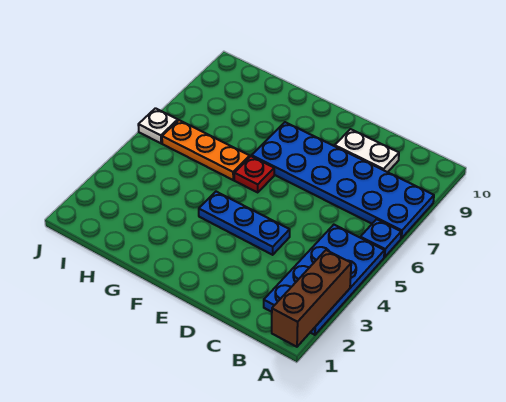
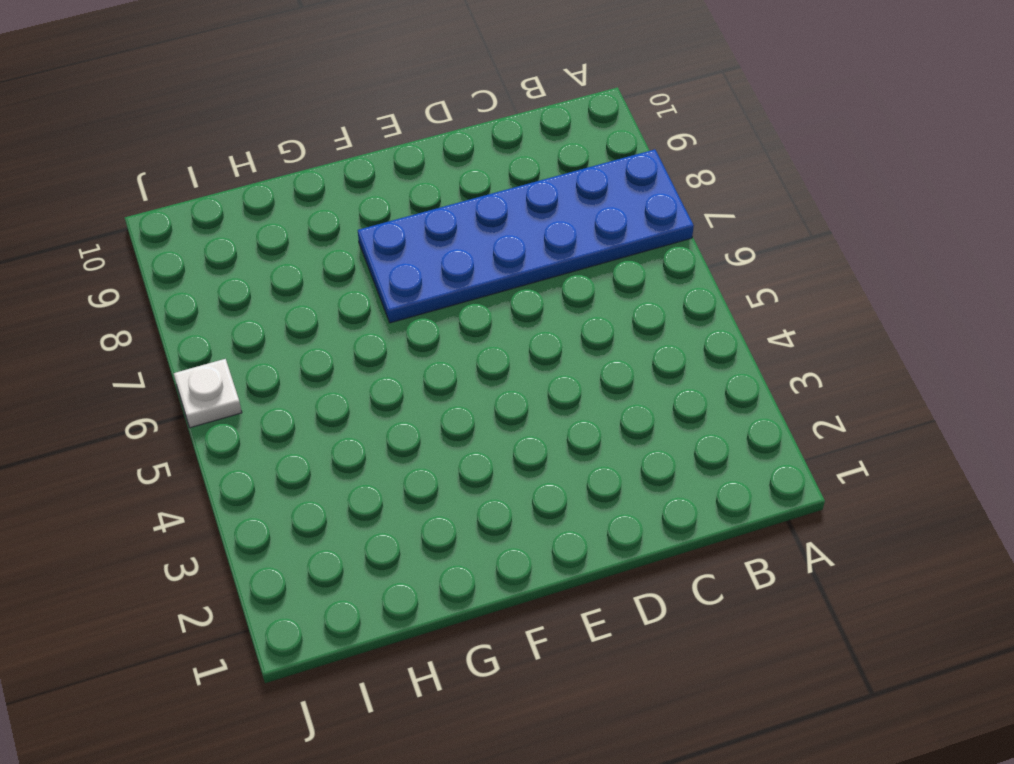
none -> blue plate A2:B5 level 1
none -> blue plate A6 level 1

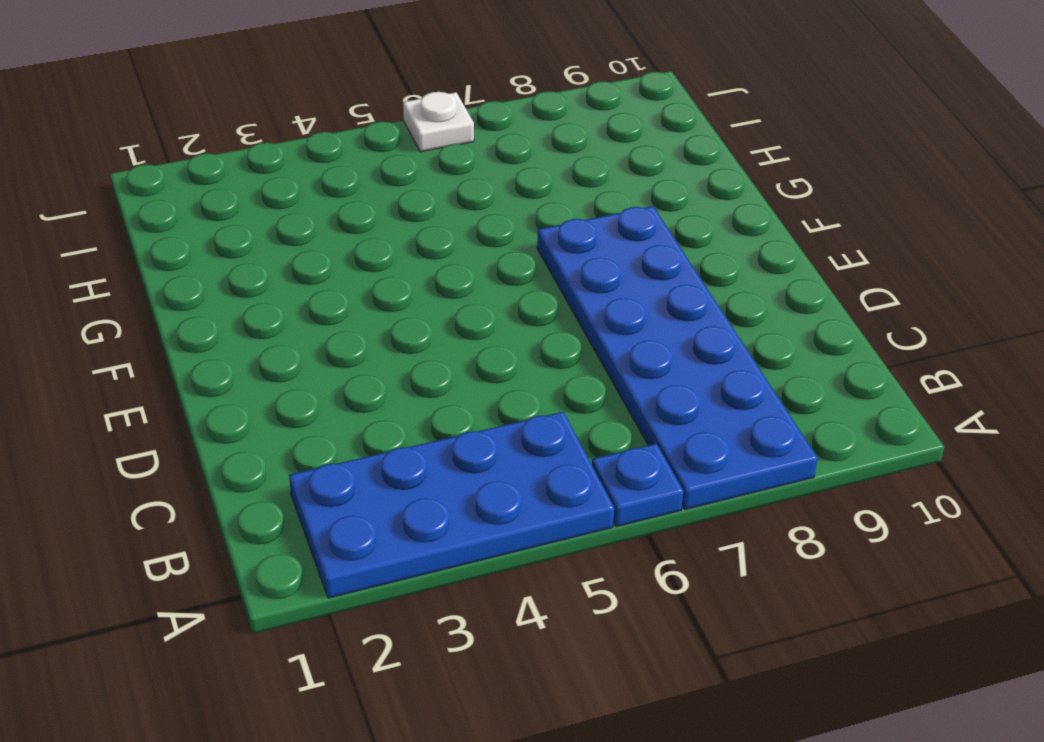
none -> white plate C9:D9 level 1
none -> blue plate D4:F4 level 1

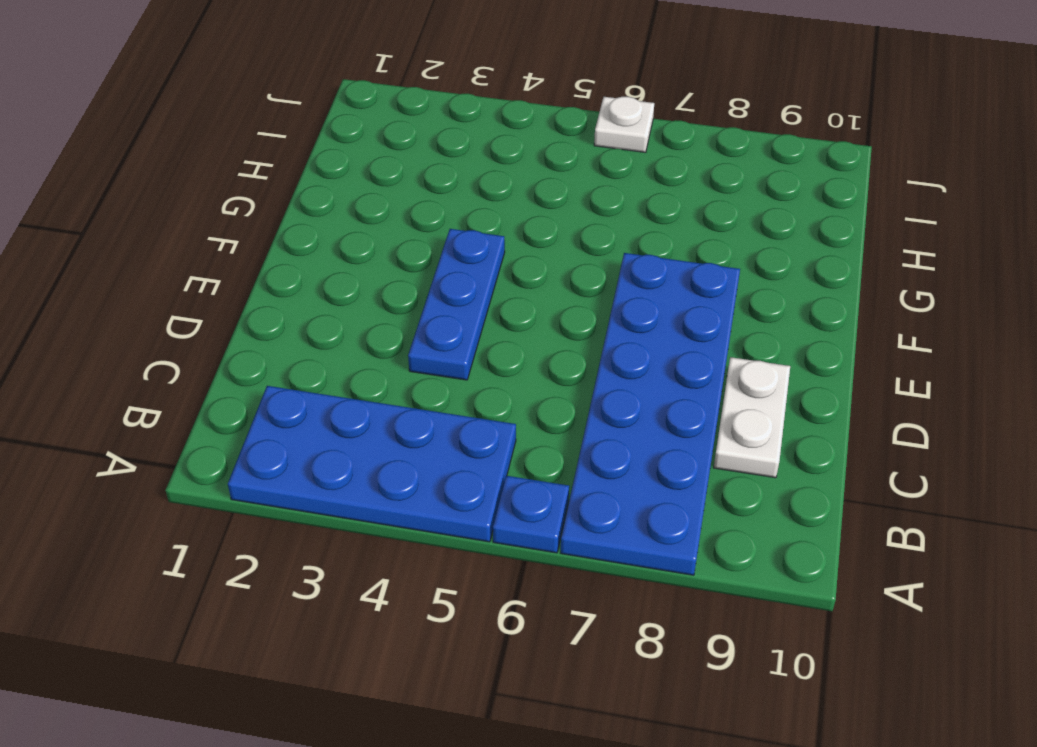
none -> red plate F6 level 1
none -> orange plate G6:I6 level 1

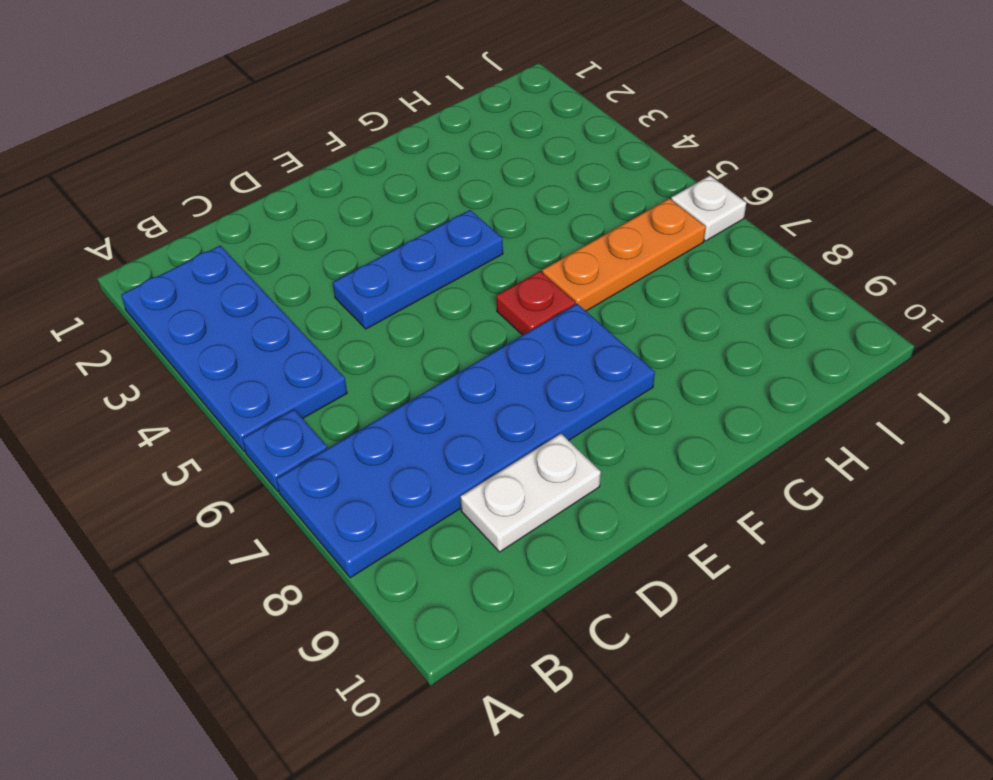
none -> brown brick A1:A3 level 2

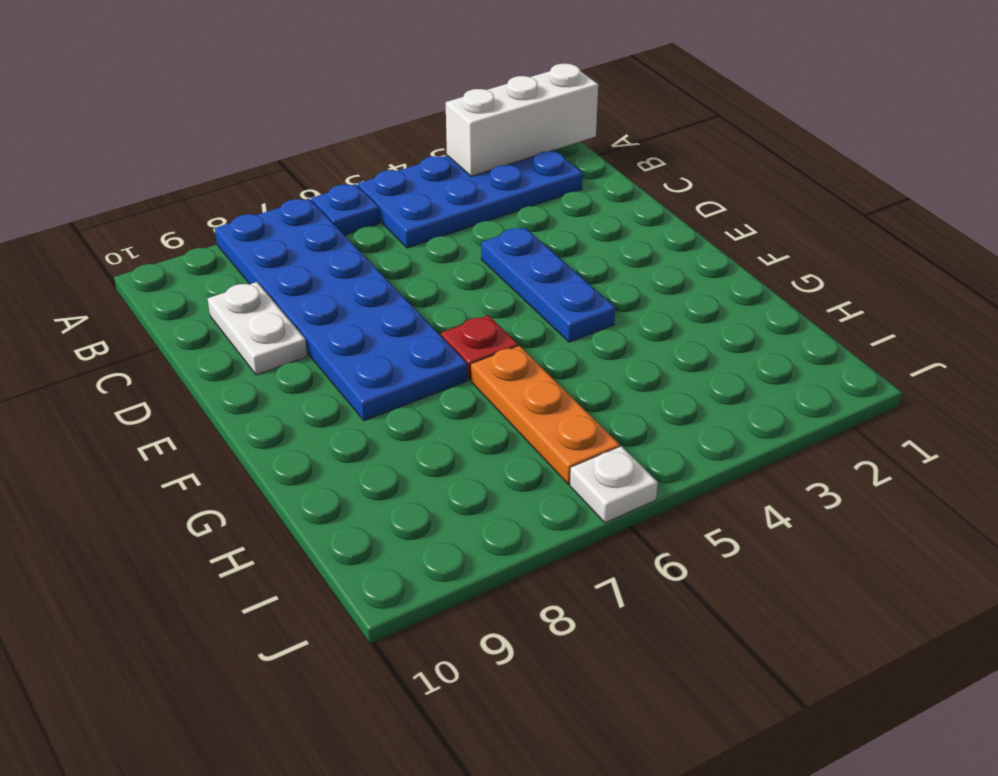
white brick A1:A3 level 2 -> brown brick A1:A3 level 2

